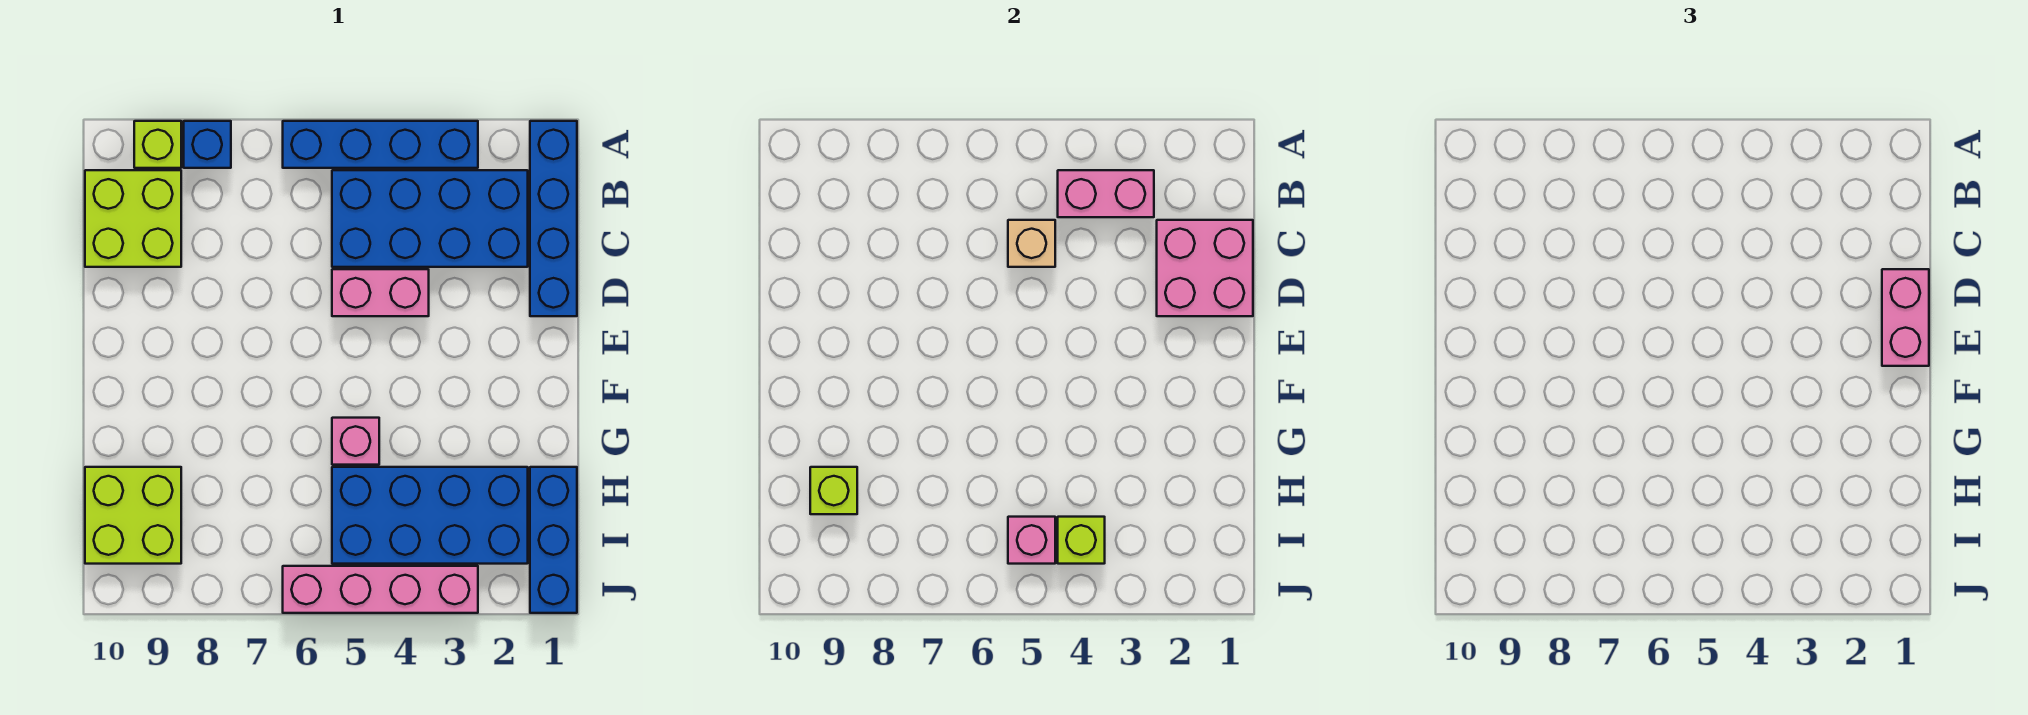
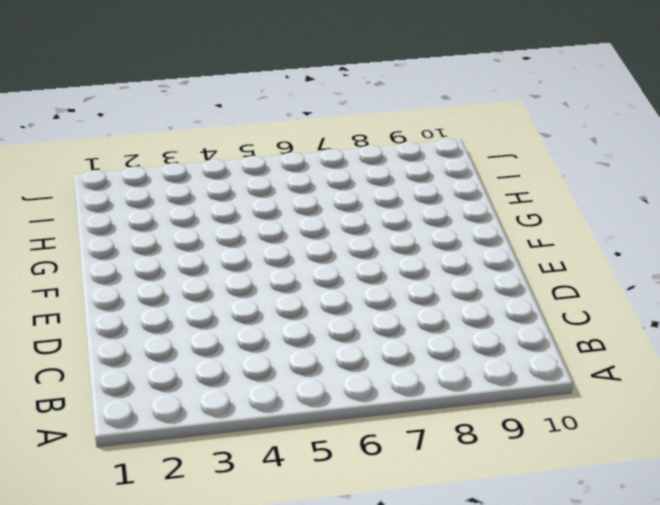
none -> blue brick A1:D1 level 1
none -> blue brick A3:A6 level 1
none -> blue brick A8 level 1

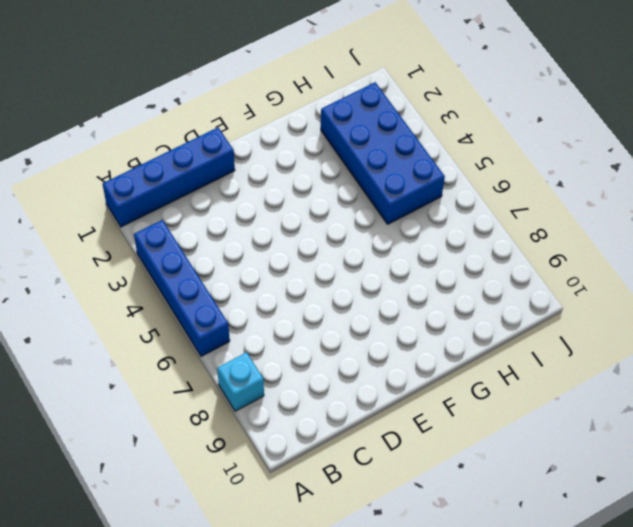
cyan brick A8 level 1 -> blue brick A8 level 1
none -> lime brick A9 level 1
none -> blue brick B2:C5 level 1
none -> lime brick B9:C10 level 1

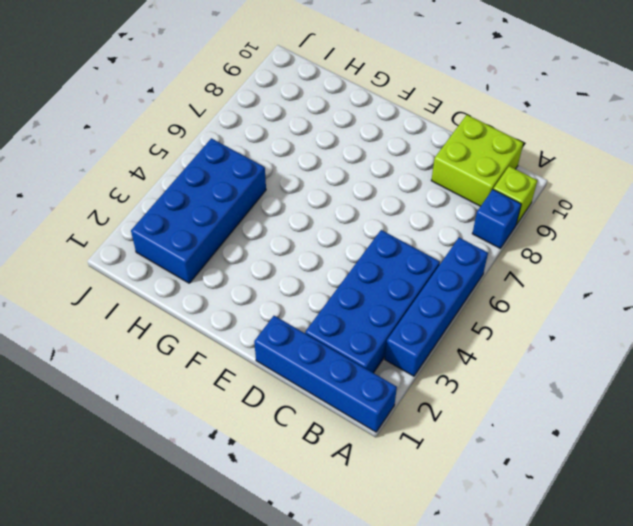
none -> pink brick D4:D5 level 1
none -> pink brick G5 level 1
none -> blue brick H1:J1 level 1

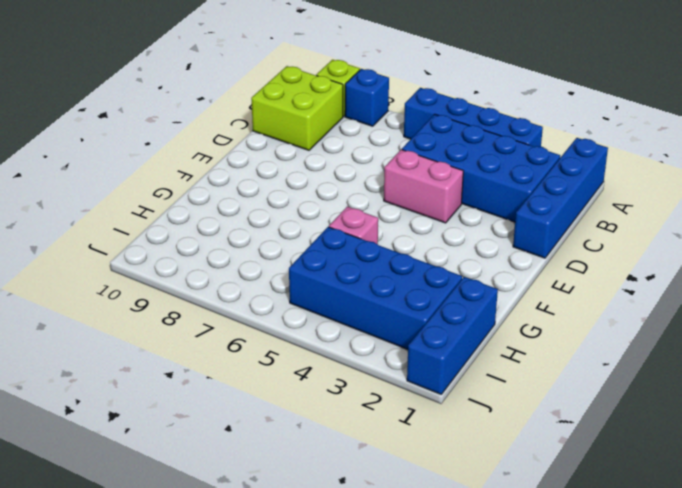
none -> lime brick H9:I10 level 1
none -> pink brick J3:J6 level 1
none -> pink brick B3:B4 level 2

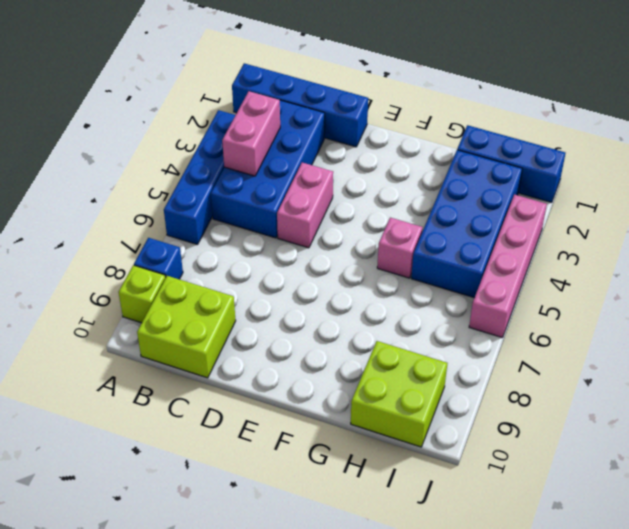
none -> pink brick C1:D2 level 2
none -> tan brick C5 level 2
none -> lime brick H9 level 2

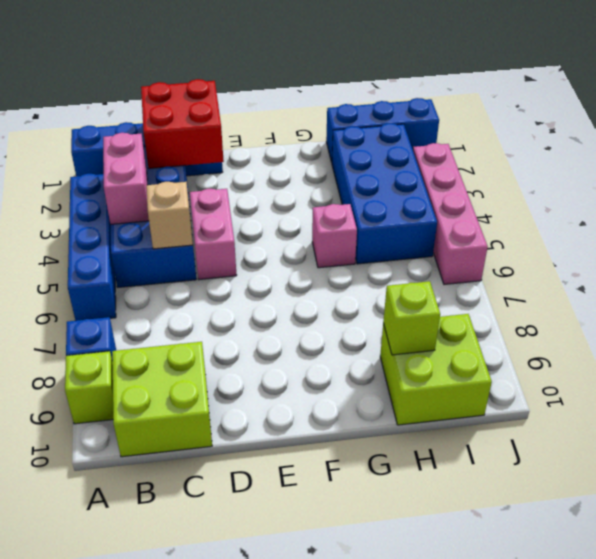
red brick C1:D2 level 2 -> pink brick C1:D2 level 2
none -> lime brick I4 level 2
none -> pink brick I5 level 2
none -> pink brick D1:E1 level 3

